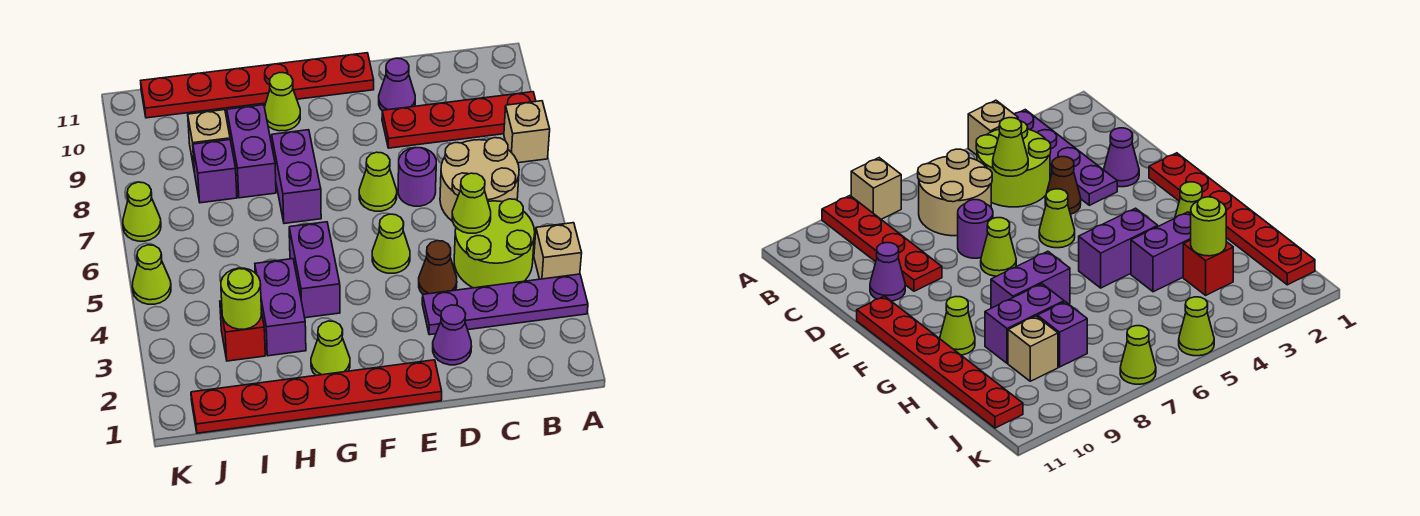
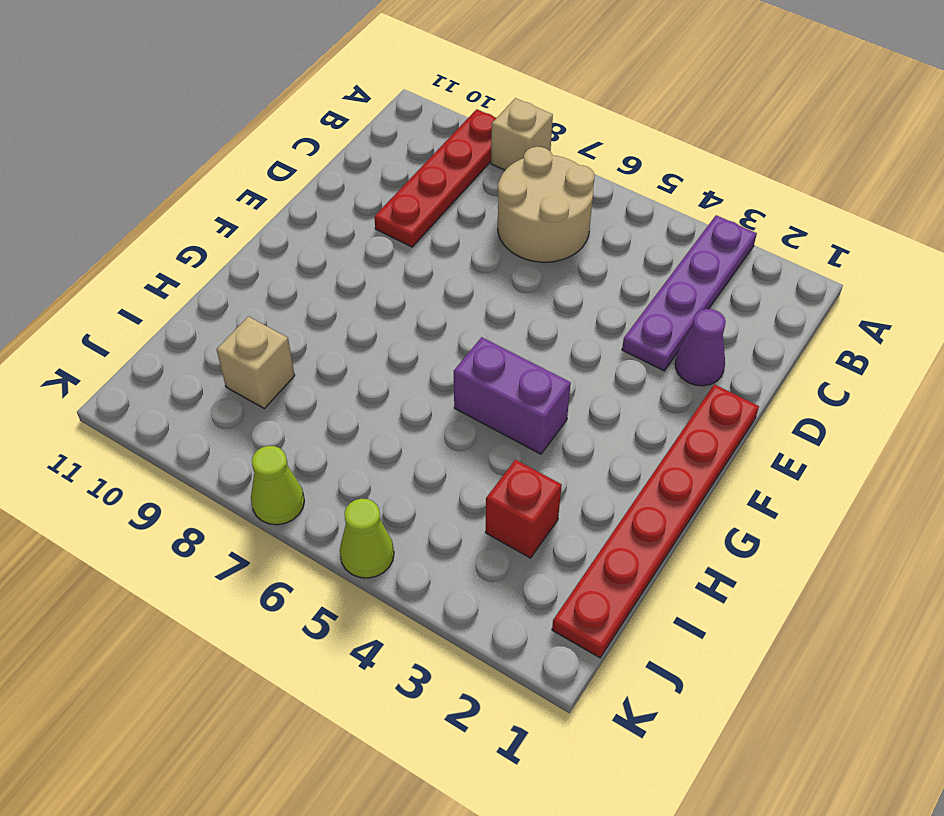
none -> tan brick A4 level 1
none -> lime round brick B4:C5 level 1
none -> brown cone D4 level 1

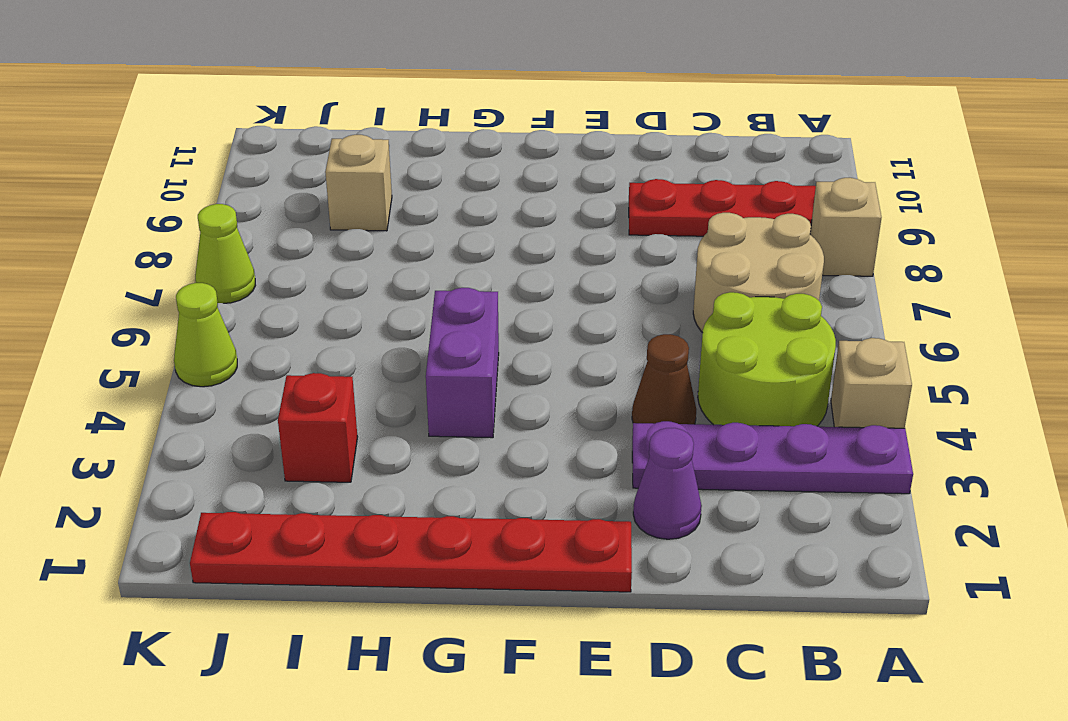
none -> purple round brick D7 level 1
none -> purple cone D10 level 1
none -> lime cone E5 level 1

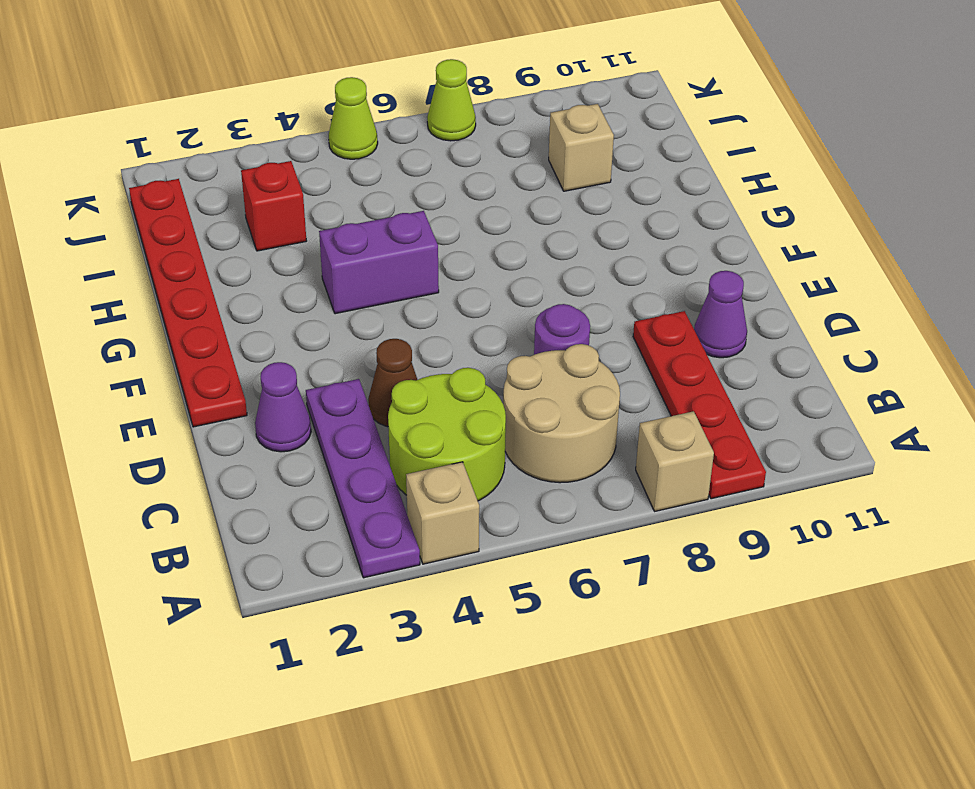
none -> lime cone E5 level 1
none -> lime cone E7 level 1
none -> red plate E11:J11 level 1

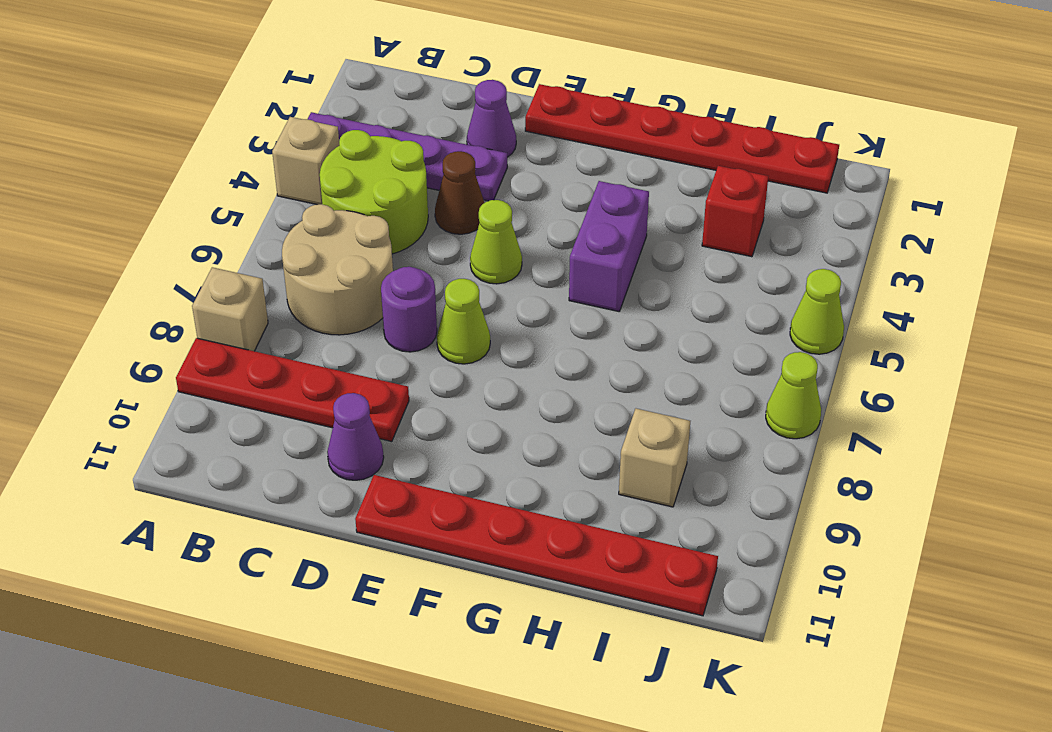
none -> lime cone G2 level 1
none -> purple brick G7:G8 level 1
none -> lime cone G10 level 1

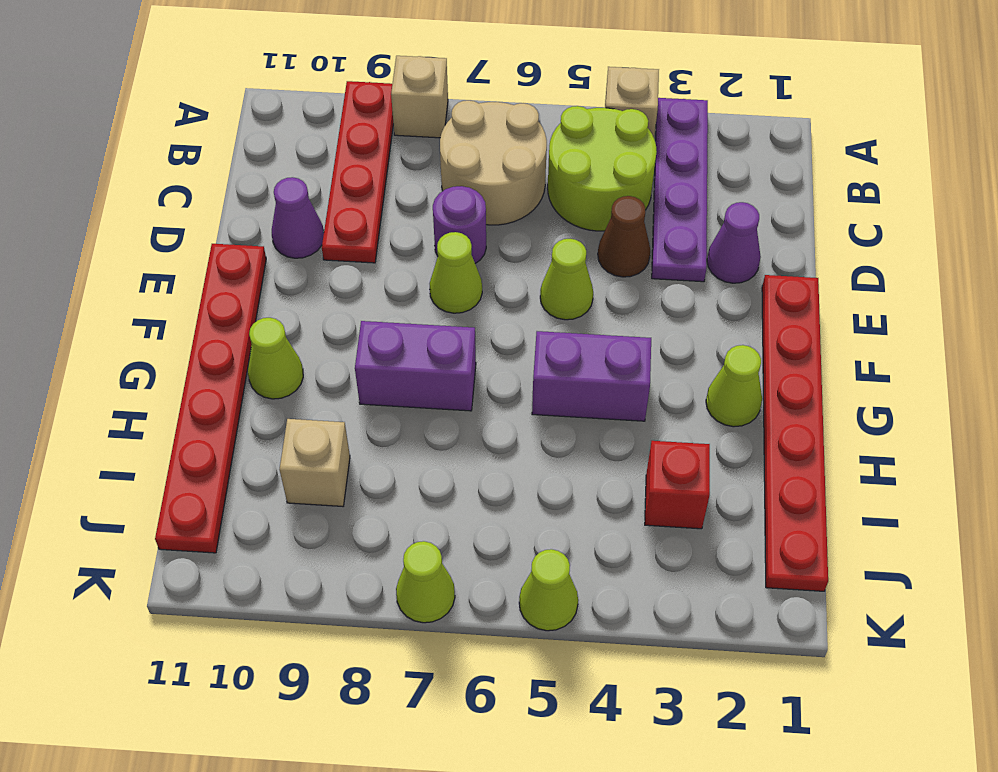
none -> purple brick H3:H4 level 1
none -> purple brick H8:H9 level 1
none -> purple brick I8 level 1

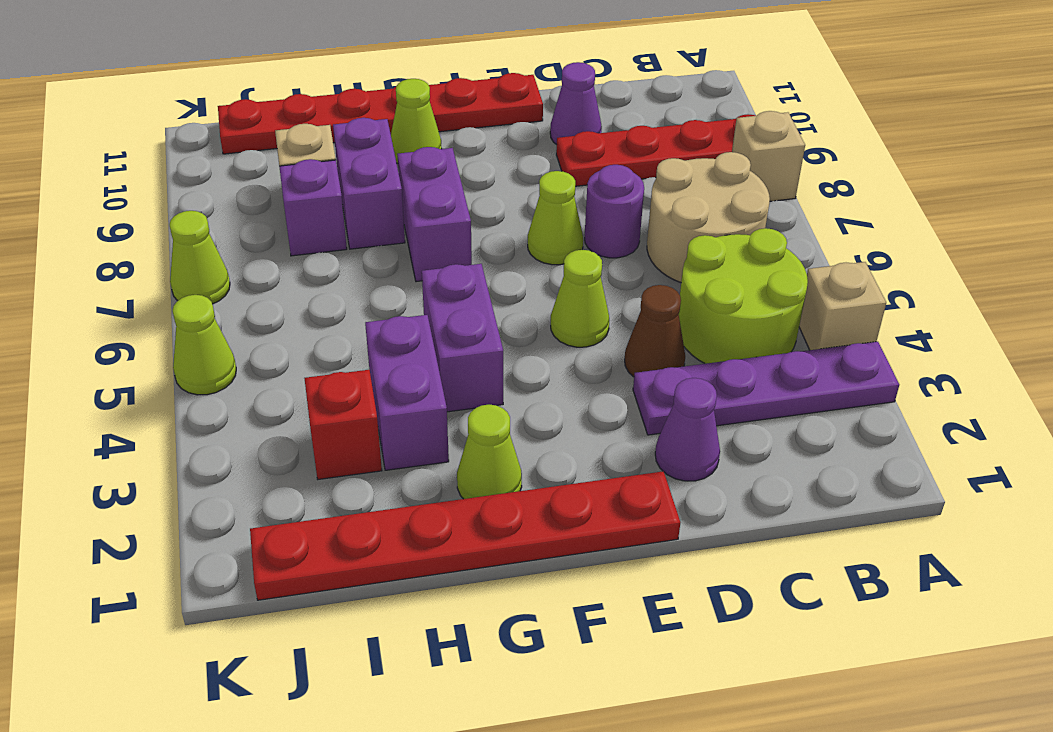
none -> lime cone C5 level 2
none -> lime round brick I3 level 2

